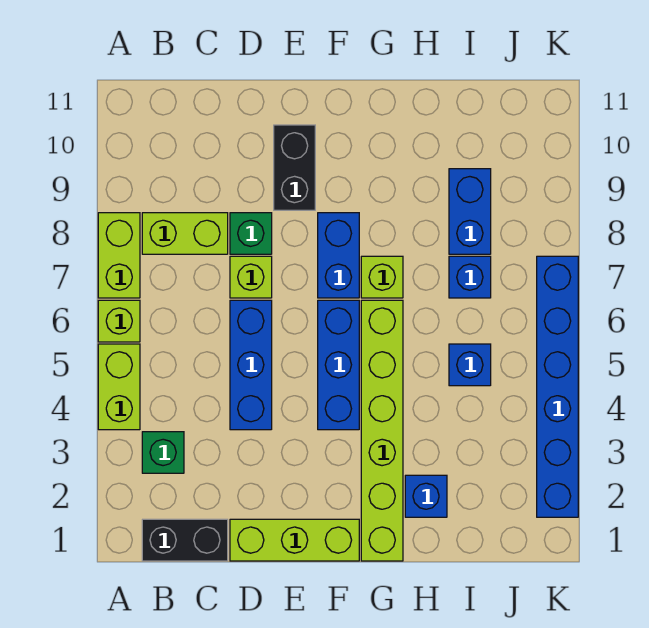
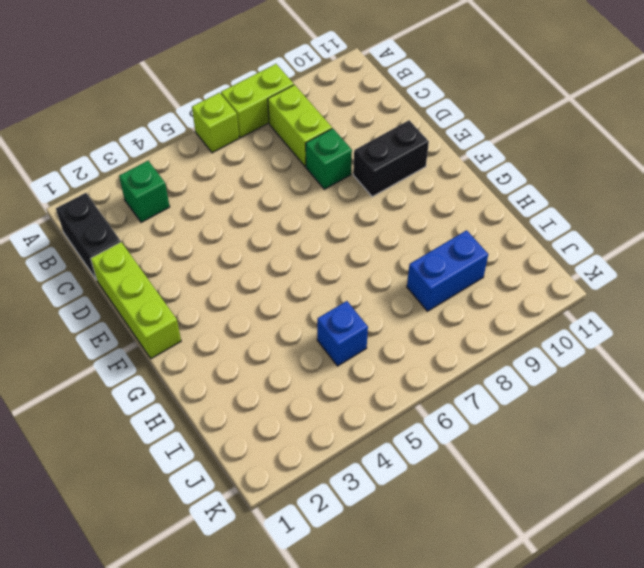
none -> lime brick A4:A5 level 1
none -> blue brick D4:D6 level 1
none -> lime brick D7 level 1

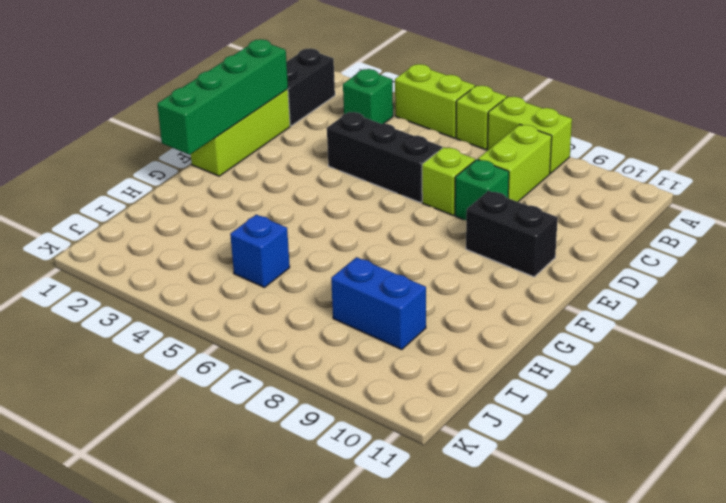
green brick D1:G1 level 2 -> none
black brick D4:D6 level 1 -> blue brick D4:D6 level 1
none -> blue brick F4:F6 level 1
none -> blue brick F7:F8 level 1
none -> lime brick G1:G6 level 1

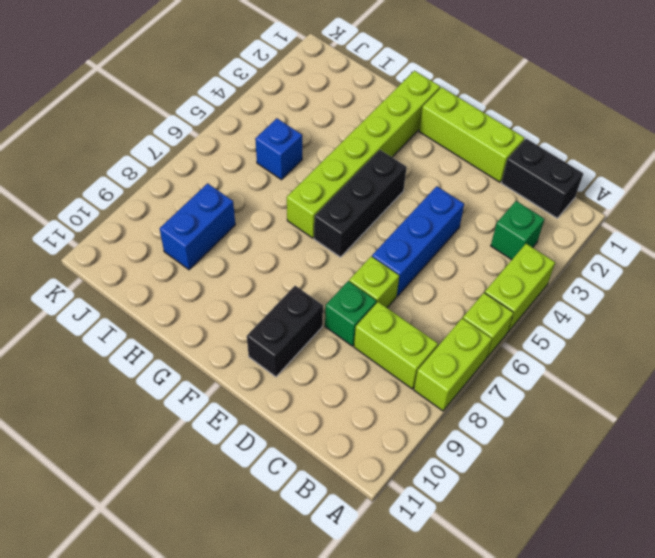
black brick F4:F6 level 1 -> blue brick F4:F6 level 1
none -> blue brick F7:F8 level 1
none -> lime brick G7 level 1
none -> blue brick H2 level 1

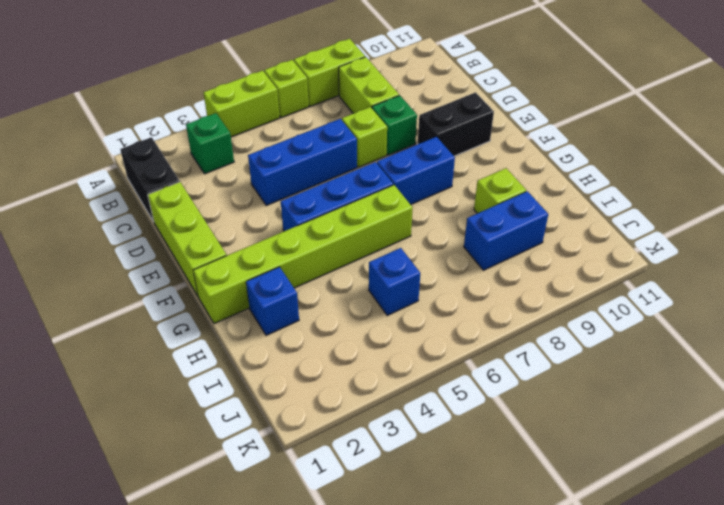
lime brick H9 level 1 -> lime brick G7 level 1
none -> blue brick I7 level 1
none -> blue brick K2:K7 level 1

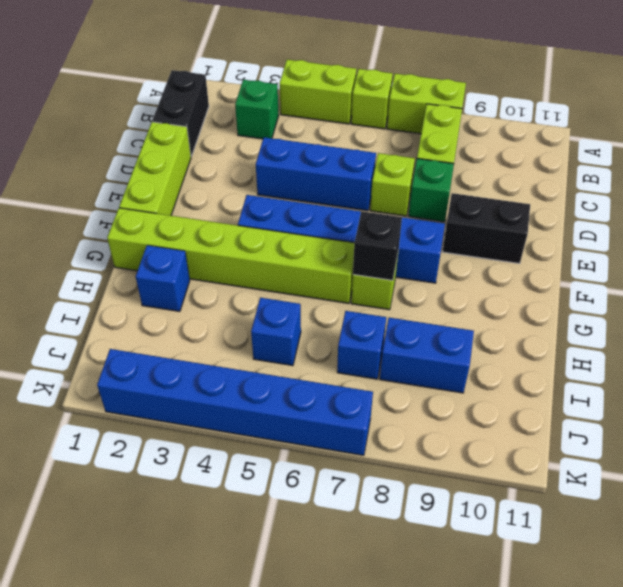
black brick G7 level 2 -> none

